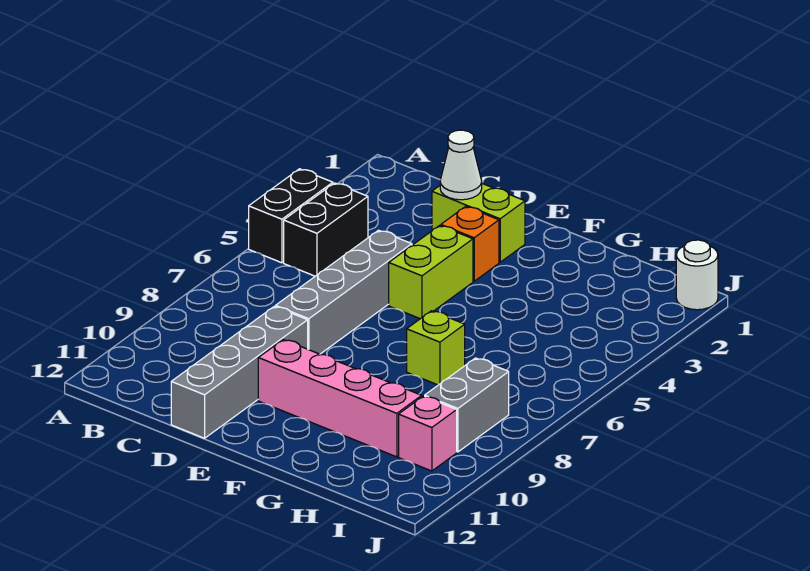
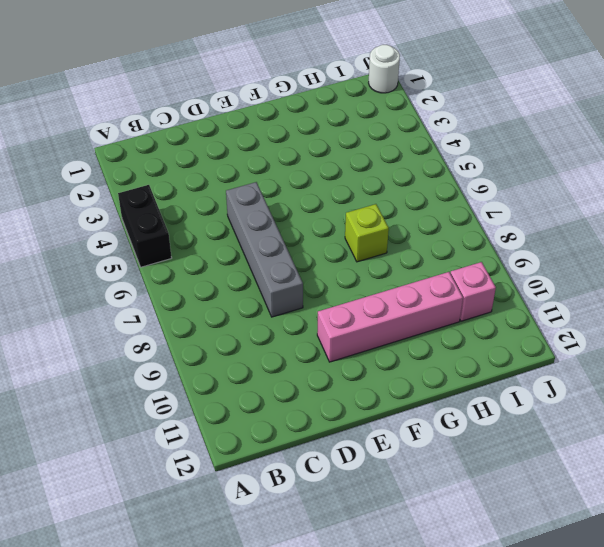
none -> black brick B4:B5 level 1
none -> lime brick D2:E2 level 1
none -> grey brick D9:D12 level 1

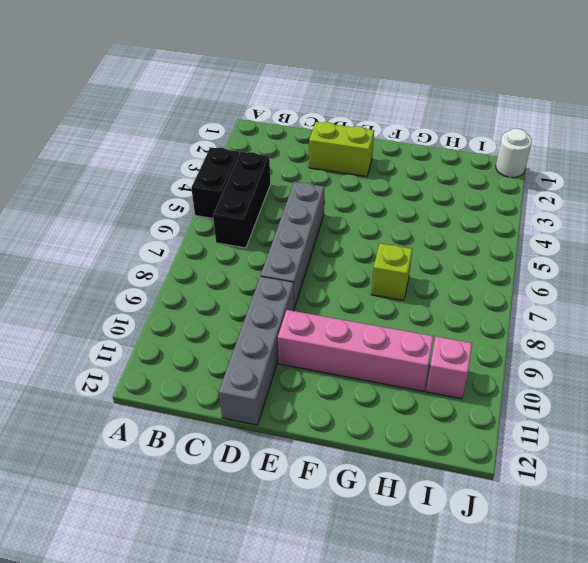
black brick B4:B6 level 1 -> black brick B4:B5 level 1
none -> orange brick E3 level 1
none -> lime brick E4:E5 level 1
none -> grey brick I8:I9 level 1

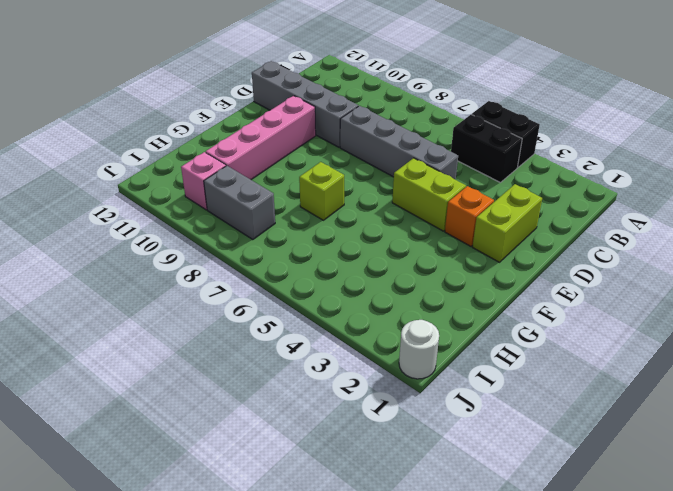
none -> white cone D2 level 2

